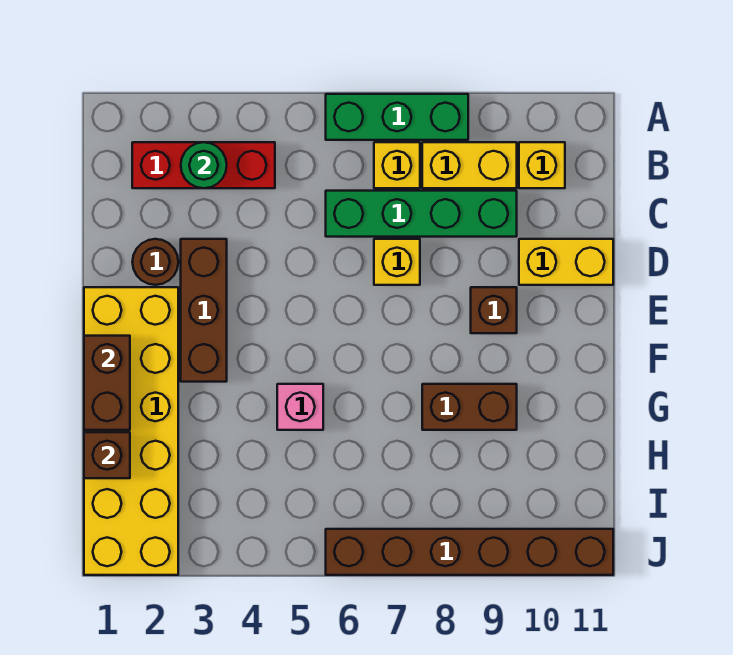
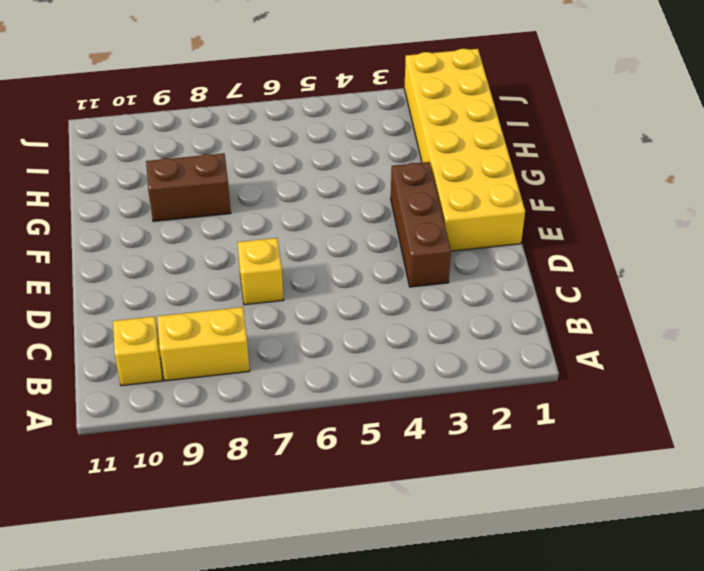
none -> green brick A6:A8 level 1
none -> red brick B2:B4 level 1
none -> yellow brick B7 level 1

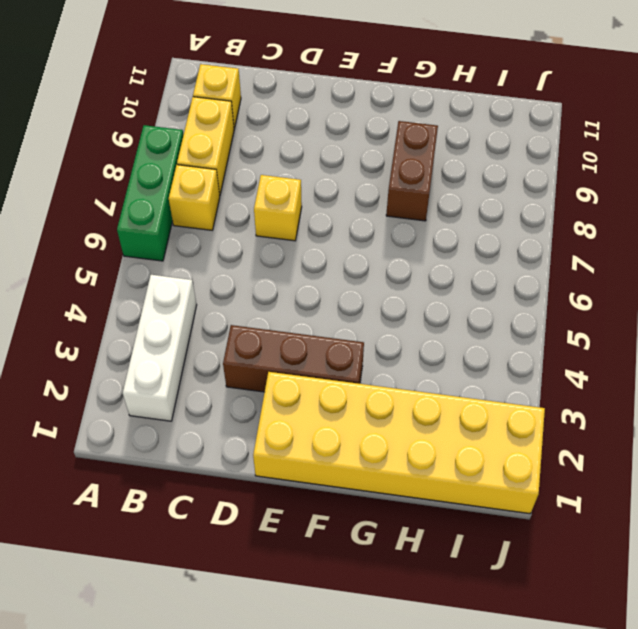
white brick B2:B4 level 1 -> red brick B2:B4 level 1
none -> green brick C6:C9 level 1
none -> brown round brick D2 level 1
none -> yellow brick D10:D11 level 1

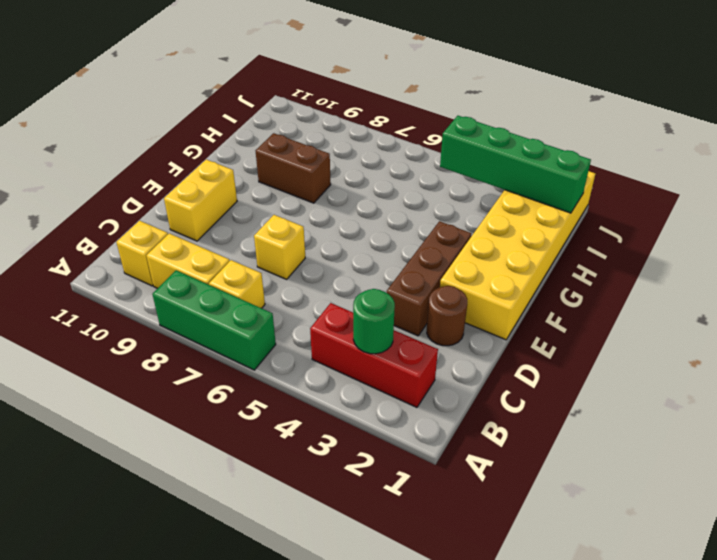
yellow brick D10:E10 level 1 -> yellow brick D10:D11 level 1
green brick I1:I4 level 2 -> green brick C6:C9 level 1
none -> brown brick E9 level 1
none -> pink brick G5 level 1
none -> brown brick J6:J11 level 1

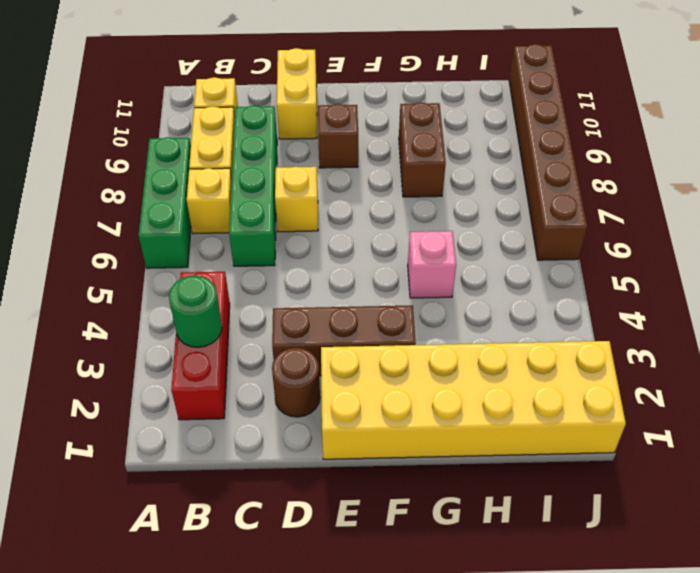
none -> brown brick F1:G1 level 2
none -> brown brick H1 level 2

